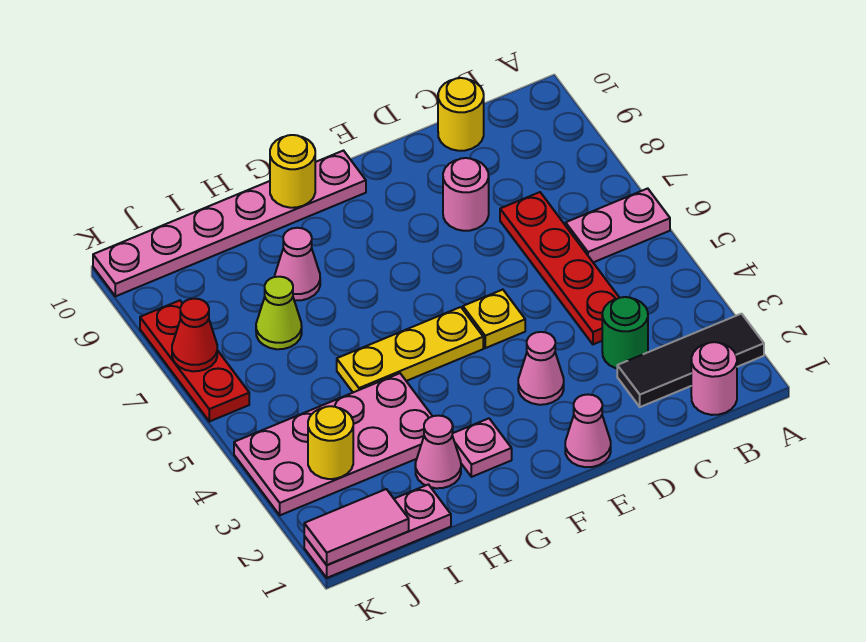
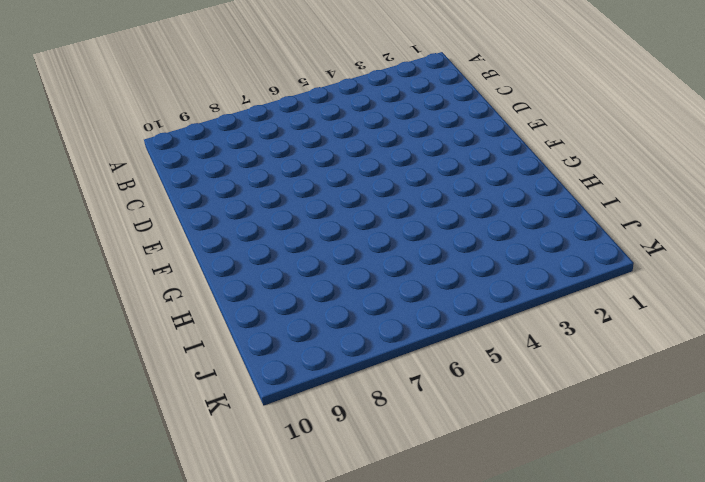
none -> black tile A2:C2 level 1
none -> pink plate A6:B6 level 1
none -> pink round brick B1 level 1

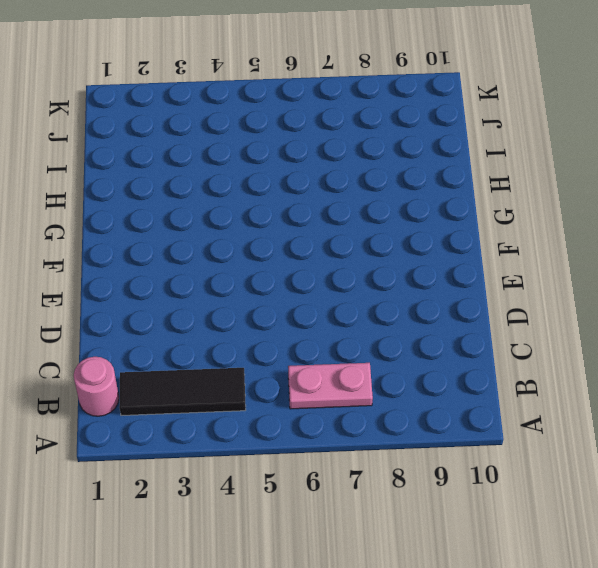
black tile B2:B4 level 1 -> black tile A2:C2 level 1
pink plate B6:B7 level 1 -> pink plate A6:B6 level 1
none -> green round brick C3 level 1
none -> red plate C4:C7 level 1
none -> yellow round brick C10 level 1

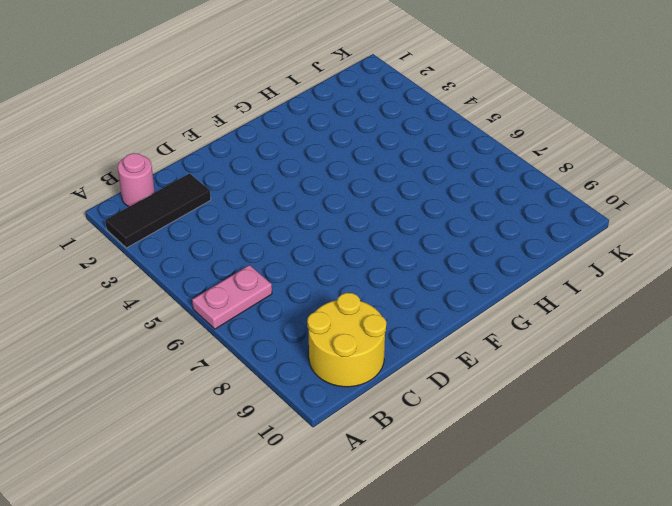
yellow round brick B9:C10 level 1 -> yellow round brick C10 level 1
none -> green round brick C3 level 1
none -> red plate C4:C7 level 1
none -> pink round brick D8 level 1

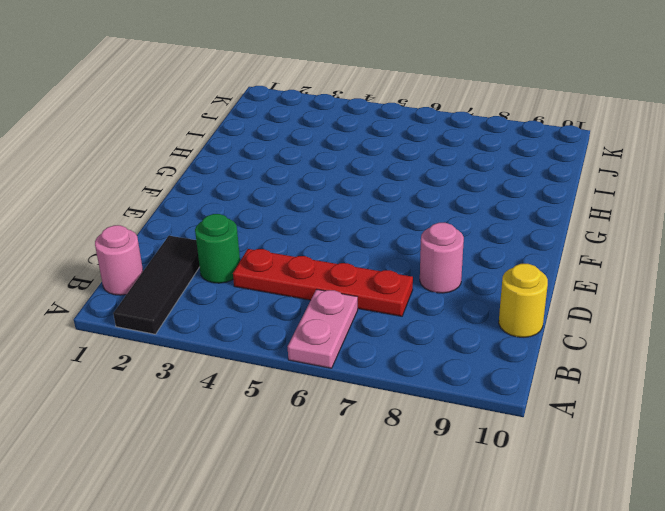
none -> pink cone E1 level 1
none -> pink cone E3 level 1
none -> yellow plate E5 level 1

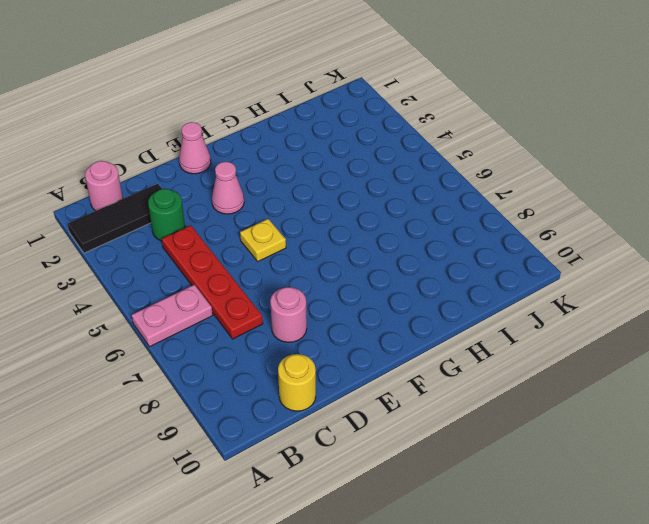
none -> yellow plate F5:H5 level 1
none -> pink plate F10:K10 level 1
none -> pink plate G2 level 1

